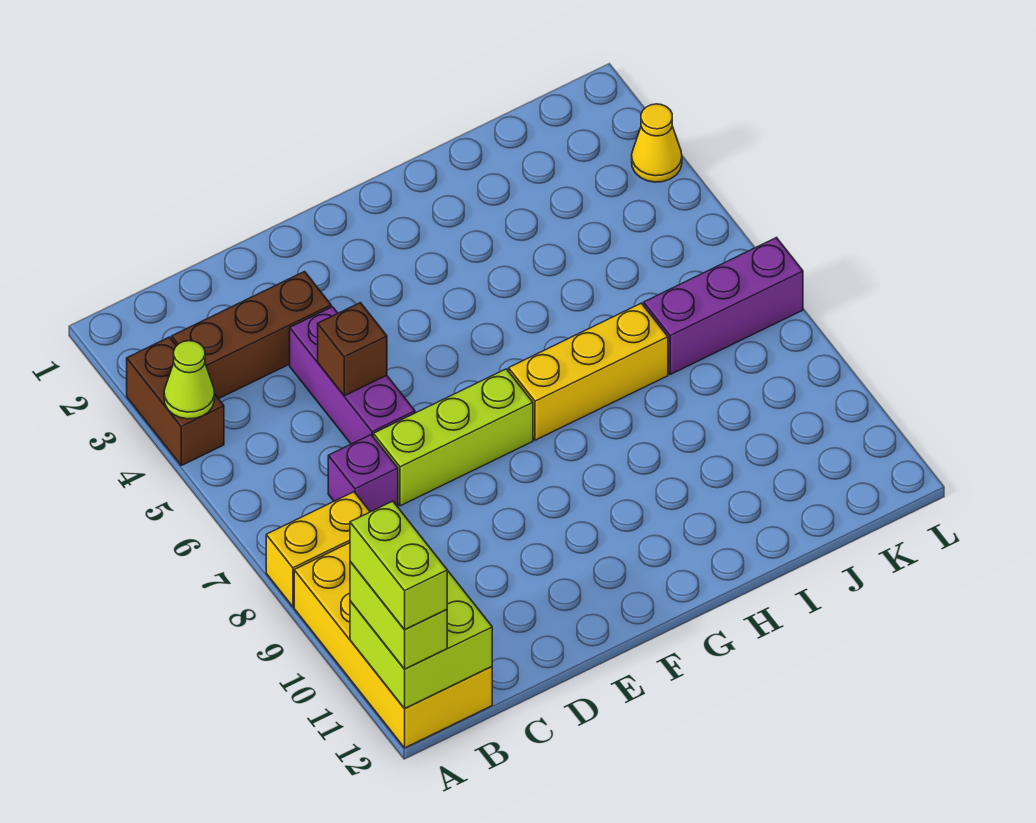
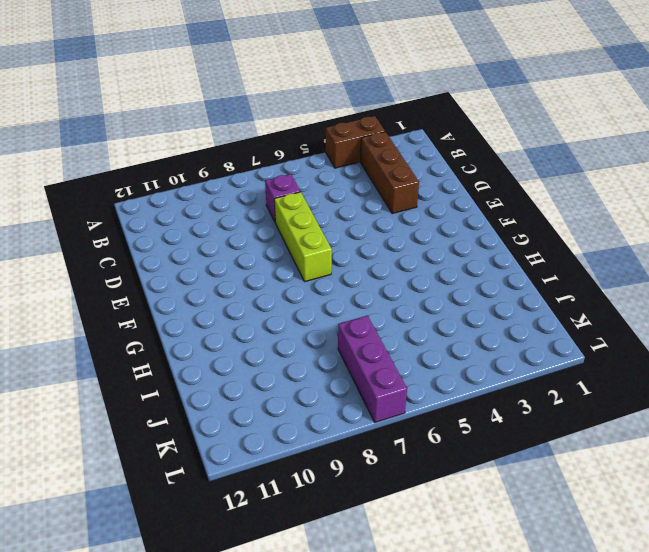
none -> yellow brick A8:B8 level 1
none -> yellow brick A9:B12 level 1
none -> purple brick D4:D6 level 1

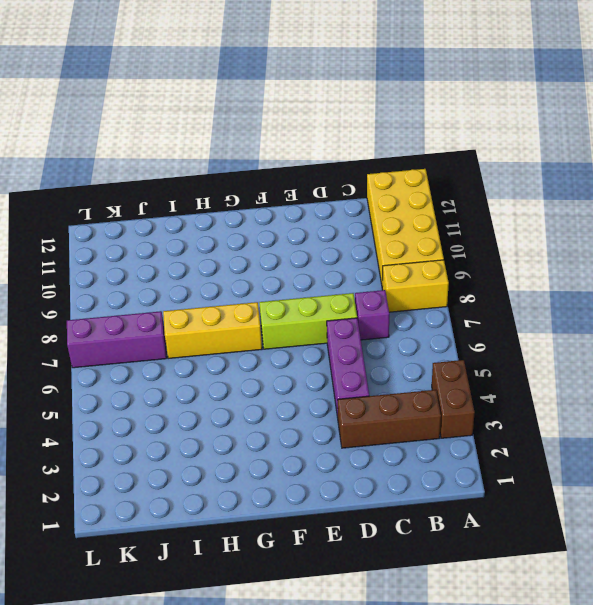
none -> yellow cone L3 level 1
none -> lime cone A4 level 2
none -> lime brick A11:B12 level 2

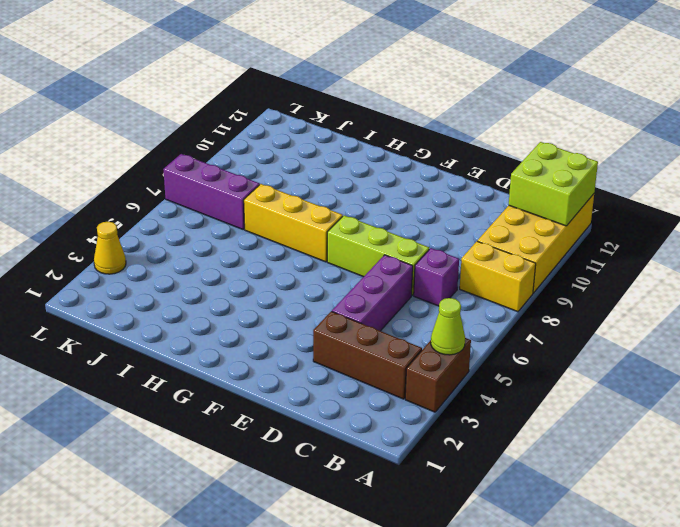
none -> brown brick D5 level 2
none -> lime brick A11:A12 level 3
none -> lime brick A11:A12 level 4

